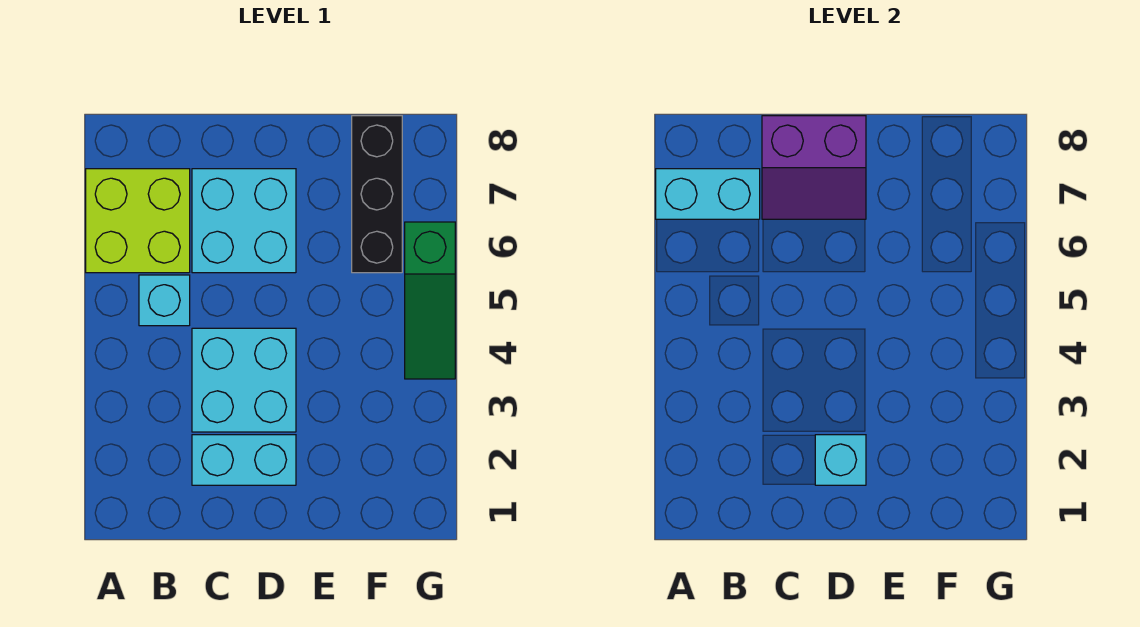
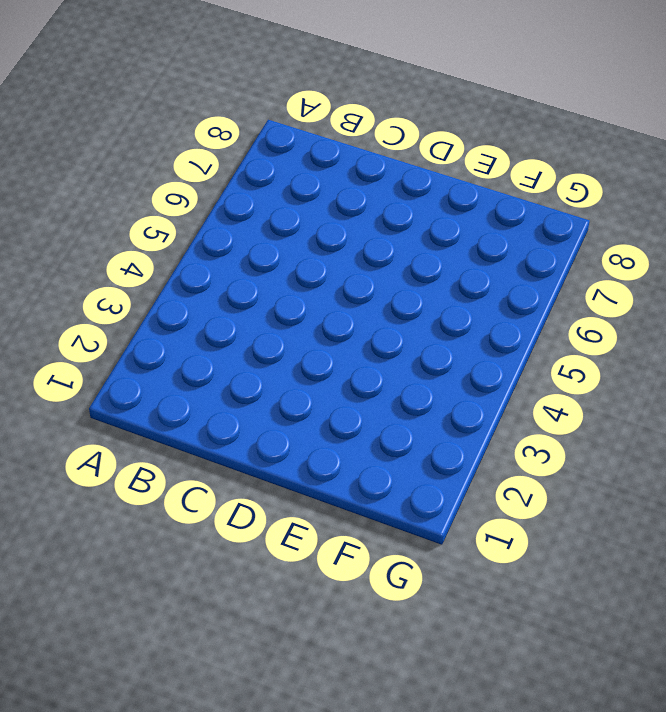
none -> lime brick A6:B7 level 1
none -> cyan brick B5 level 1

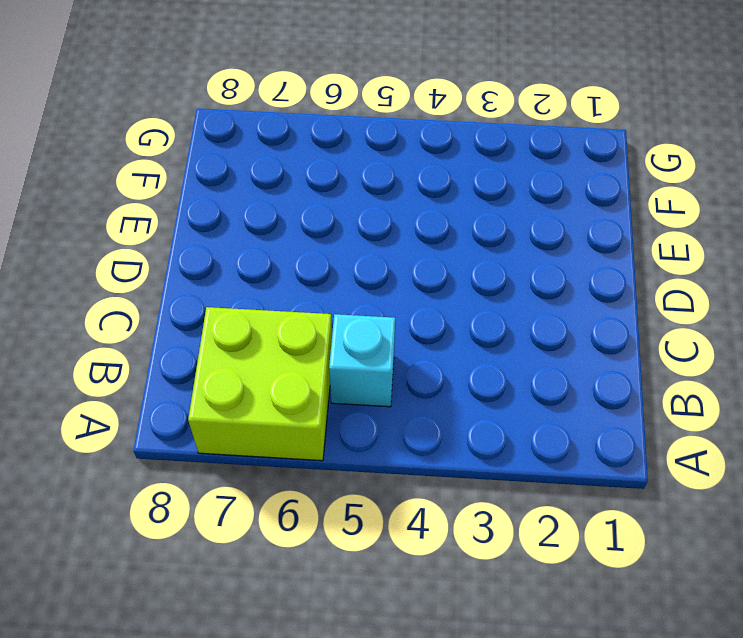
none -> cyan brick C2:D2 level 1
none -> cyan brick C3:D4 level 1

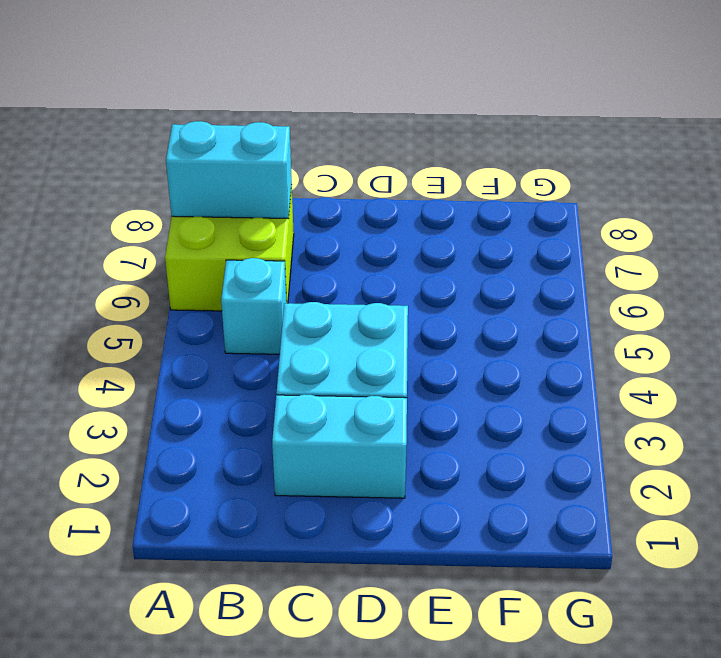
none -> cyan brick C6:D7 level 1
none -> black brick F6:F8 level 1

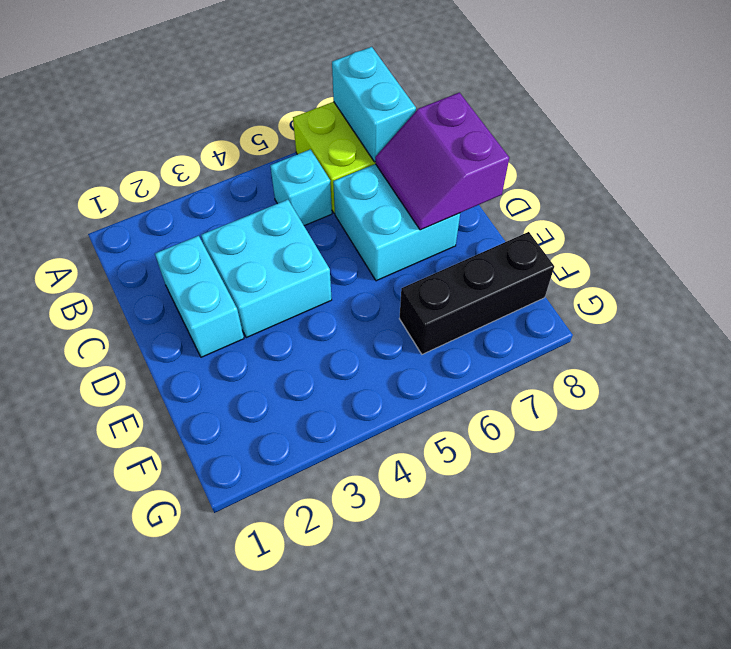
none -> green slope G4:G6 level 1 top 6
none -> cyan brick D2 level 2

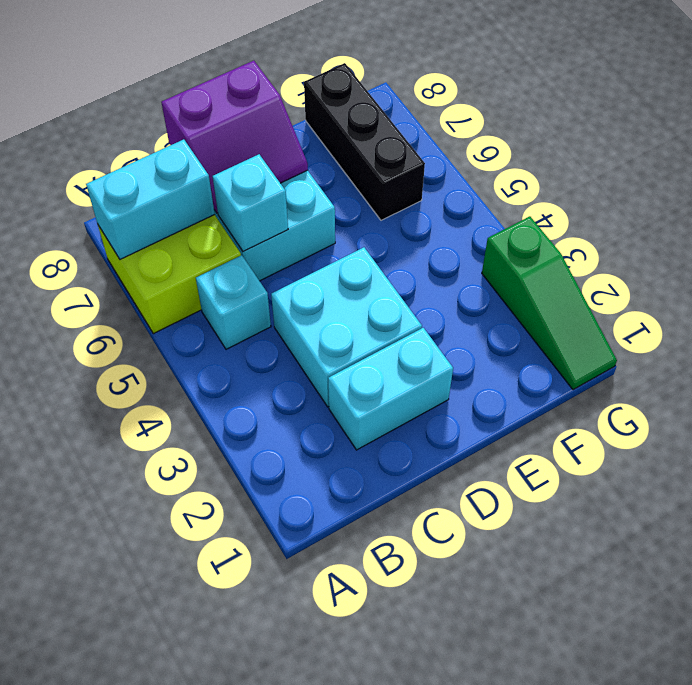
cyan brick C6 level 2 -> cyan brick D2 level 2
green slope G1:G3 level 1 top 3 -> green slope G4:G6 level 1 top 6

